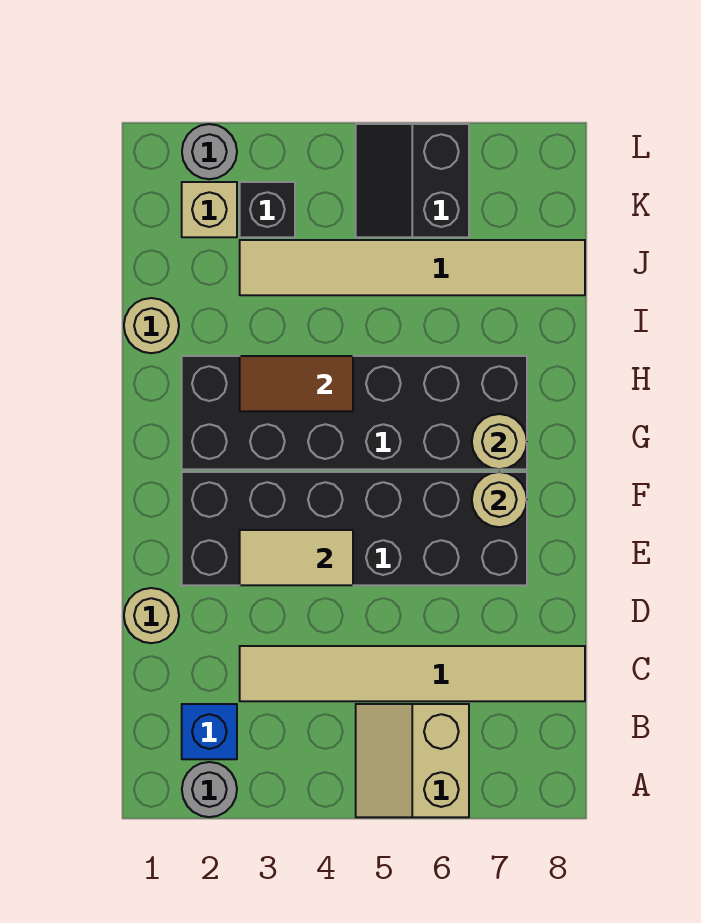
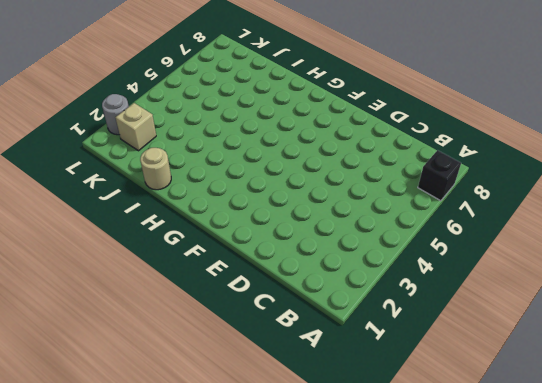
black brick A7 level 1 -> black brick K3 level 1
none -> grey round brick A2 level 1
none -> tan slope A5:B6 level 1 top 6
none -> blue brick B2 level 1

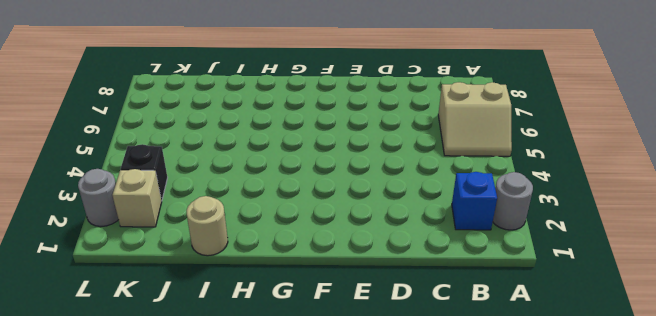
none -> tan tile C3:C8 level 1
none -> tan round brick D1 level 1
none -> black brick E2:F7 level 1

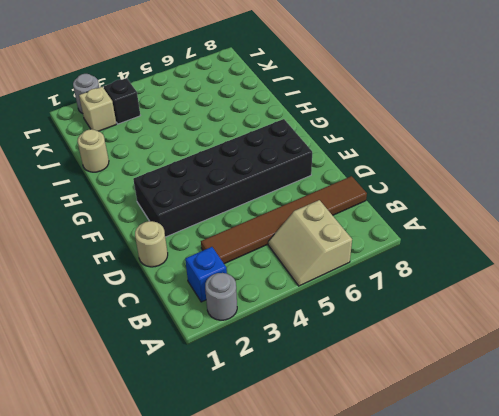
brown tile C3:C8 level 1 -> tan tile C3:C8 level 1
none -> black brick G2:H7 level 1
none -> tan tile J3:J8 level 1
none -> black slope K5:L6 level 1 top 6

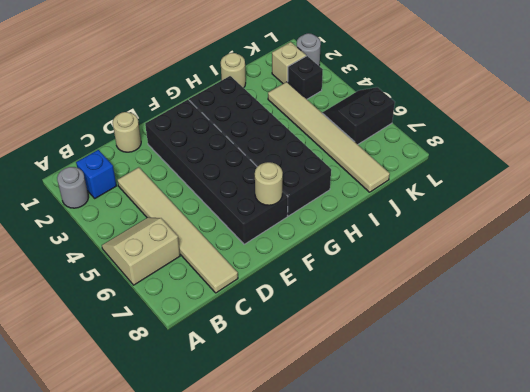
none -> tan tile E3:E4 level 2
none -> tan round brick G7 level 2
none -> brown tile H3:H4 level 2

